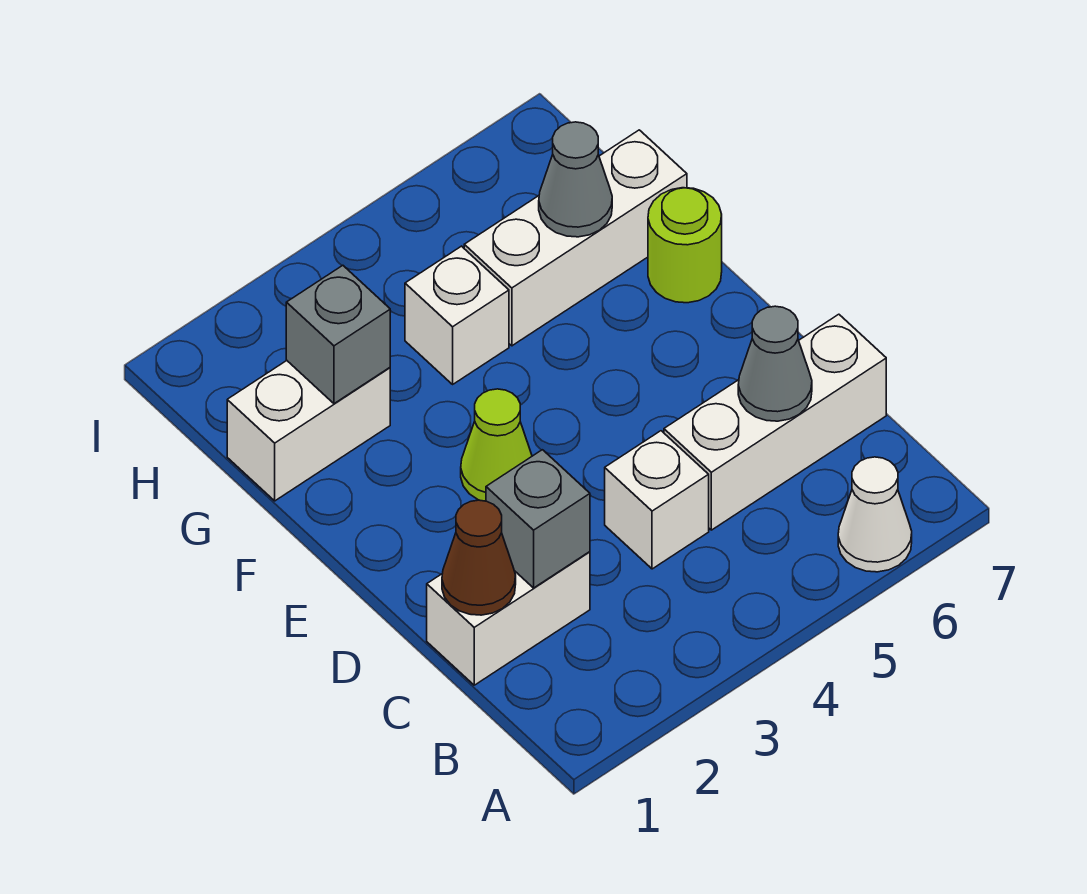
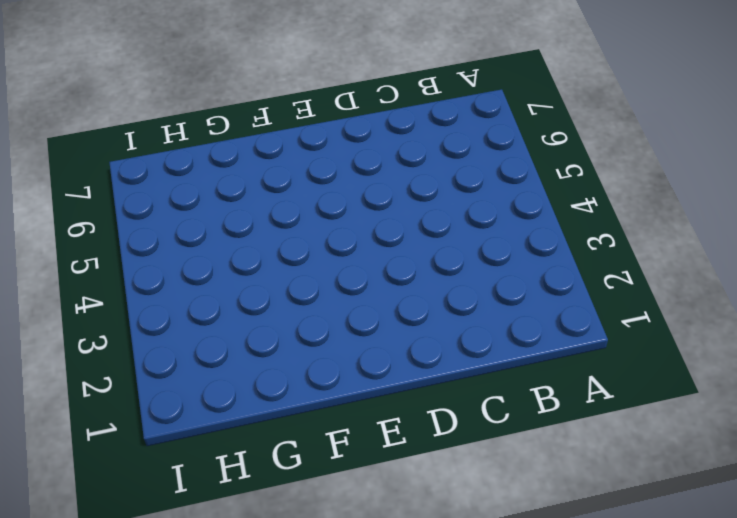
none -> white cone A6 level 1
none -> white brick C1:C2 level 1
none -> white brick C4 level 1

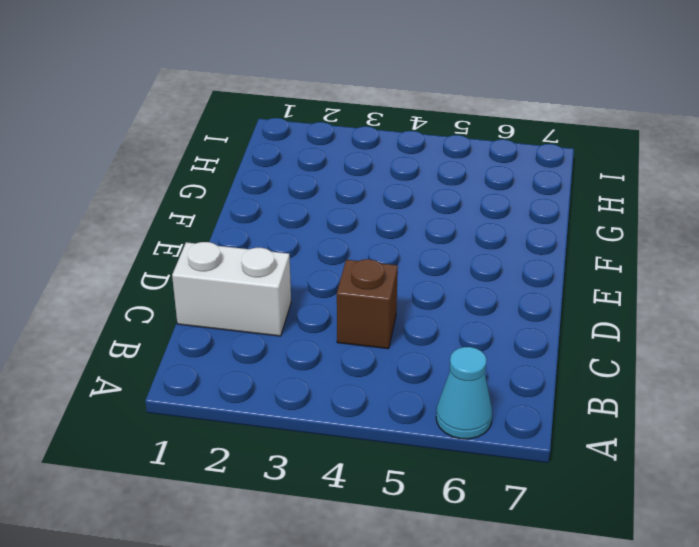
cyan cone A6 level 1 -> white cone A6 level 1
brown brick C4 level 1 -> white brick C4 level 1
none -> white brick C5:C7 level 1
none -> lime cone E3 level 1
none -> lime round brick F7 level 1

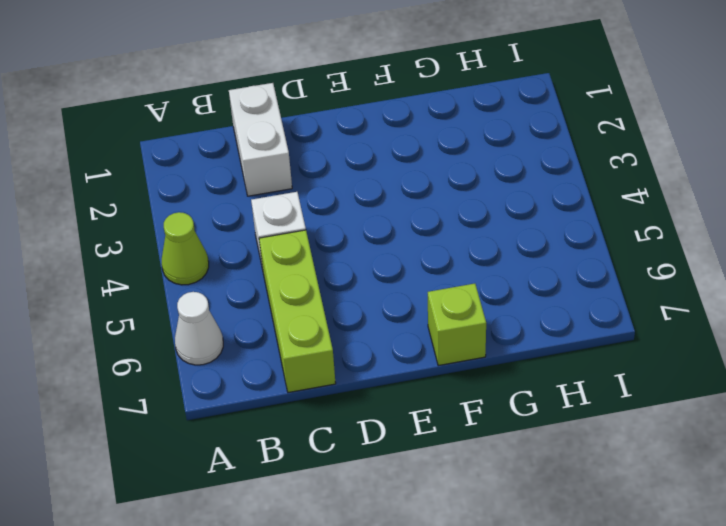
lime cone A4 level 1 -> lime cone E3 level 1
lime brick C5:C7 level 1 -> white brick C5:C7 level 1
lime brick F7 level 1 -> lime round brick F7 level 1
none -> white brick G1:G2 level 1
none -> white brick G4 level 1
none -> white brick G5:G7 level 1

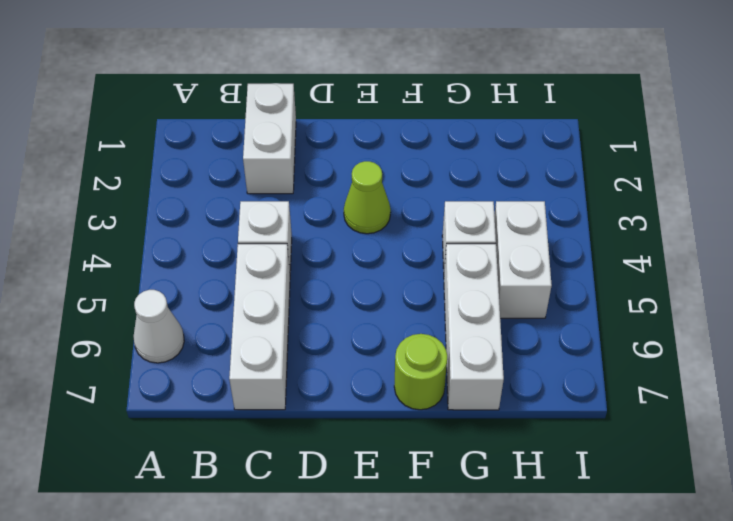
white brick H4:H5 level 1 -> white brick G1:G2 level 1
none -> brown cone C1 level 2
none -> grey brick C2 level 2
none -> grey cone C6 level 2

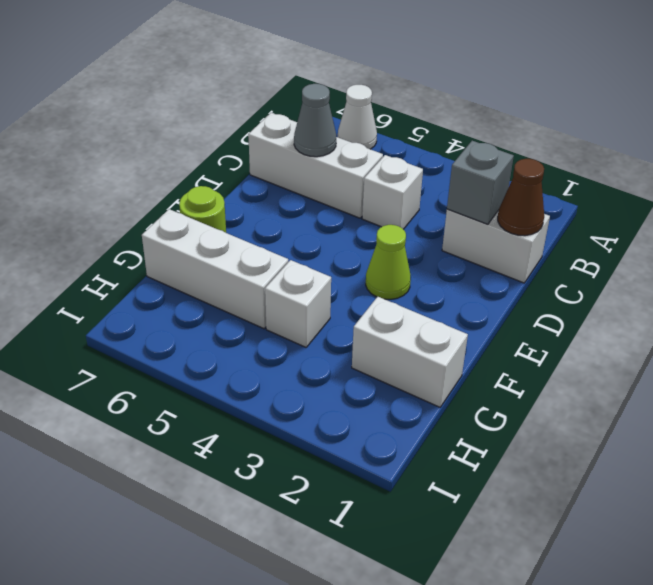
none -> grey brick G2 level 2
none -> grey cone G6 level 2

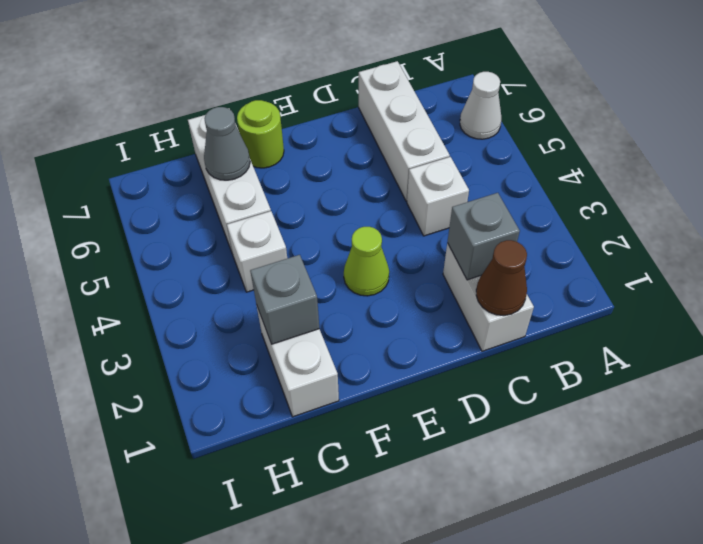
none -> grey cone C6 level 2

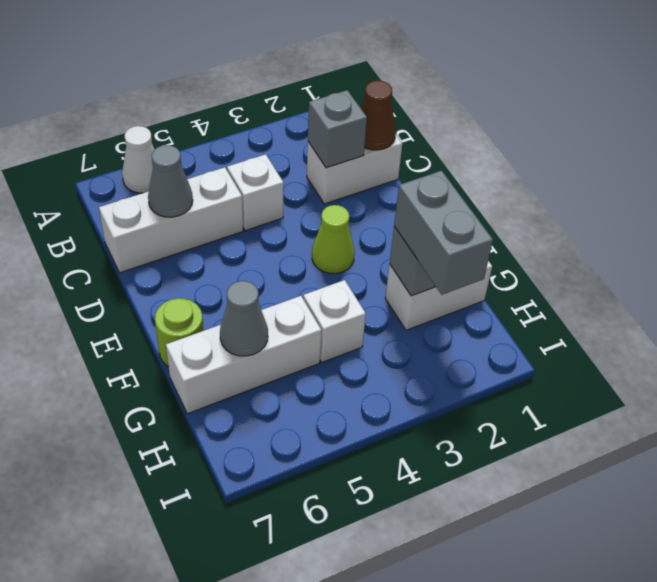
grey brick G2:H2 level 3 -> none

